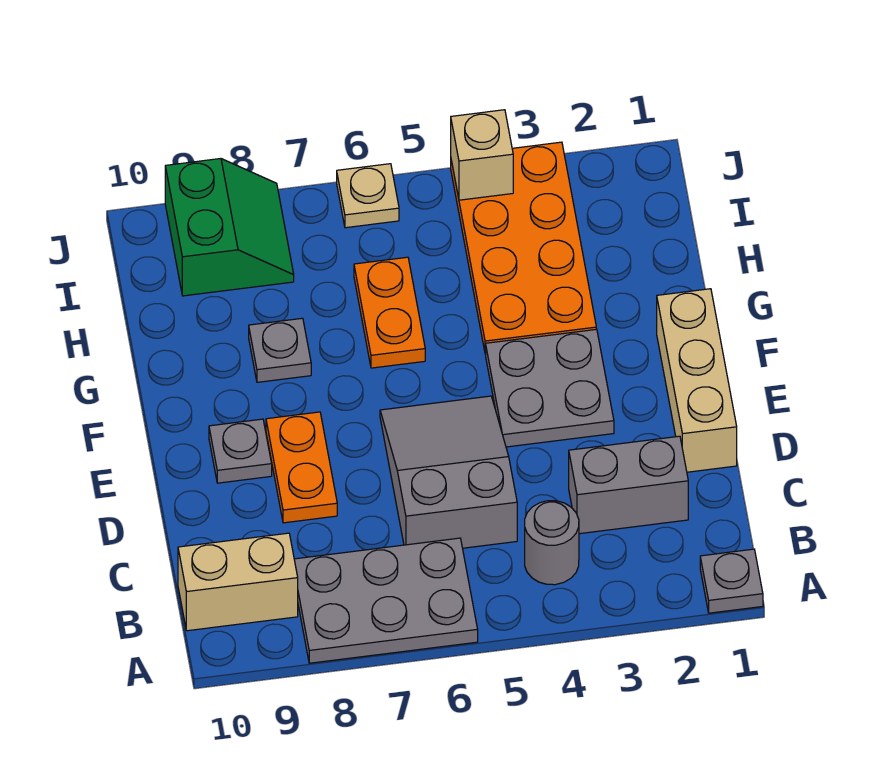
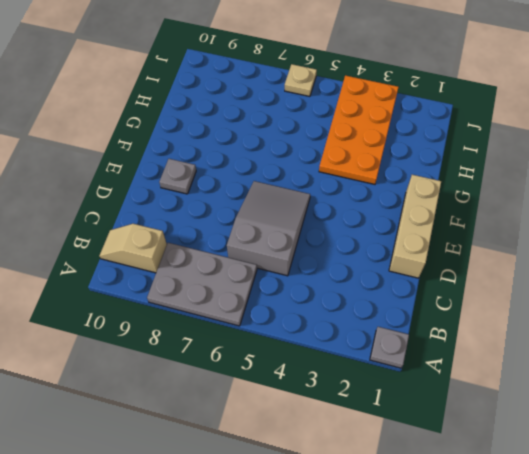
tan slope B9:B10 level 1 top 9 -> tan brick B9:B10 level 1
none -> grey round brick B4 level 1
none -> grey brick C2:C3 level 1
none -> orange plate D8:E8 level 1

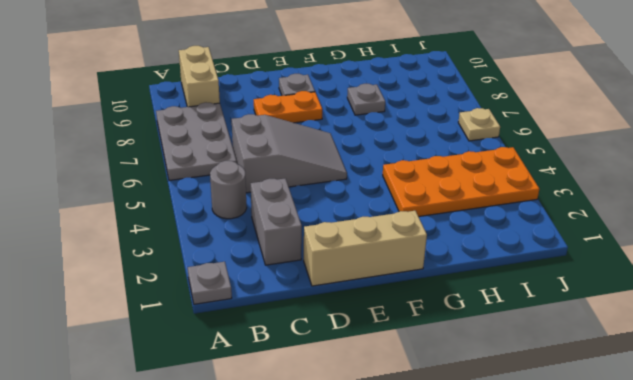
none -> grey plate E3:F4 level 1
none -> orange plate G6:H6 level 1
none -> green slope I8:J9 level 1 top 9

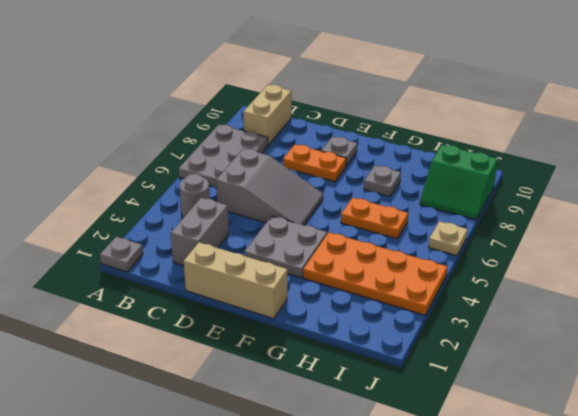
none -> tan brick J4 level 2

